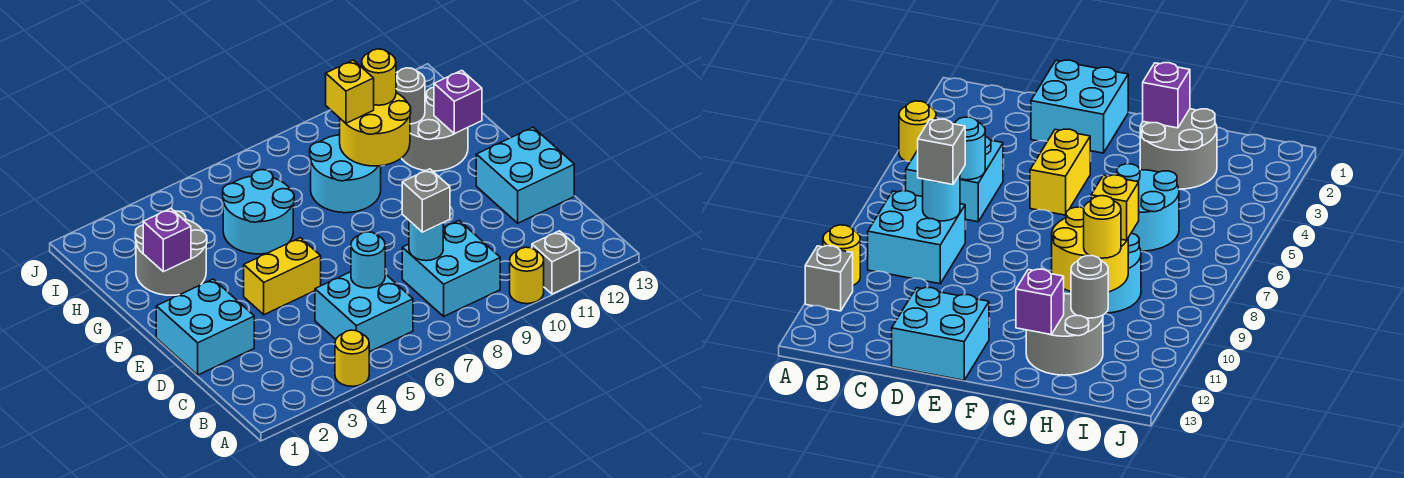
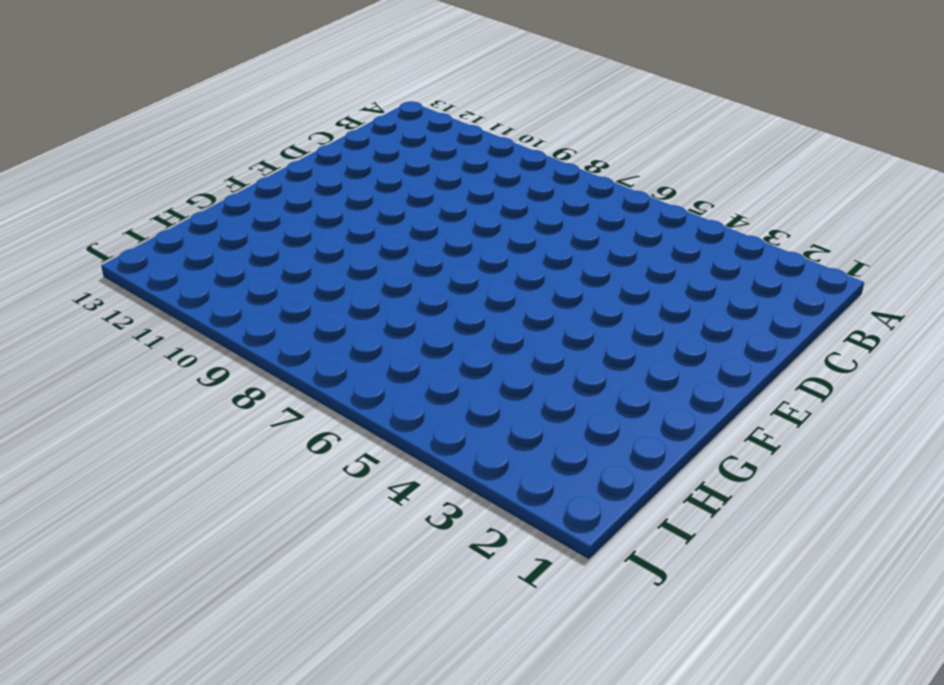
none -> yellow round brick A4 level 1
none -> yellow round brick A10 level 1
none -> grey brick A11 level 1

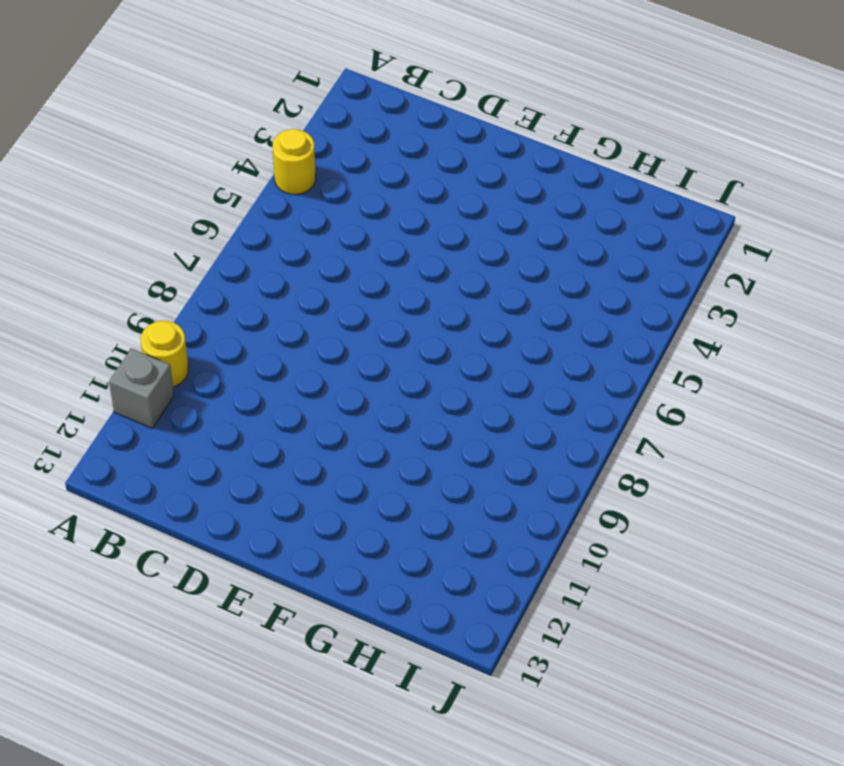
none -> cyan brick B5:C6 level 1
none -> cyan brick B8:C9 level 1
none -> cyan brick D1:E2 level 1

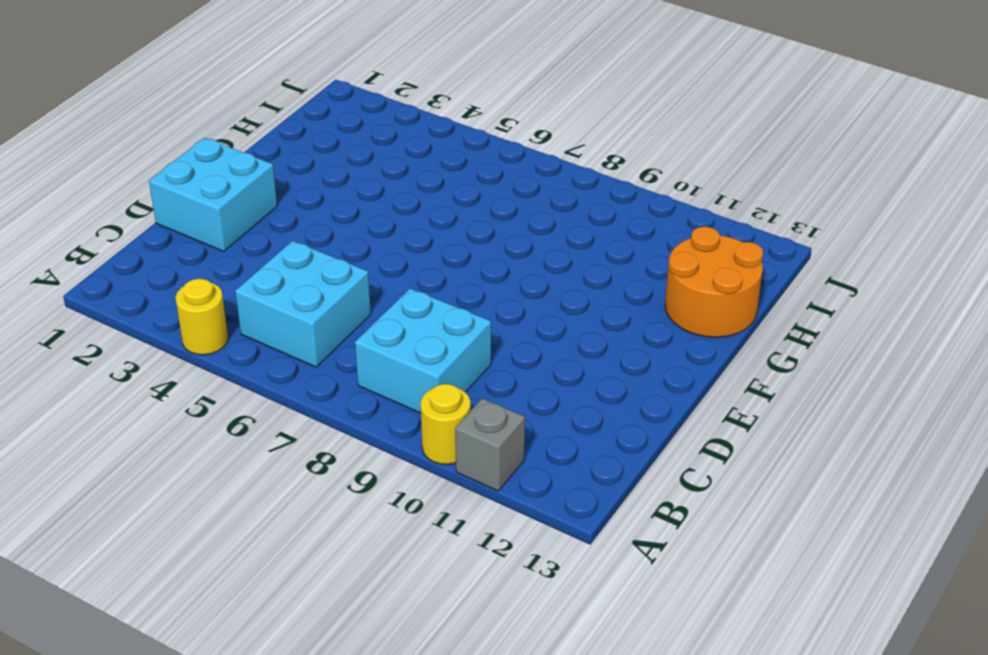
orange round brick G12:H13 level 1 -> grey round brick G11:H12 level 1
none -> cyan brick D12:E13 level 1
none -> yellow brick E4:E5 level 1
none -> grey round brick G2:H3 level 1

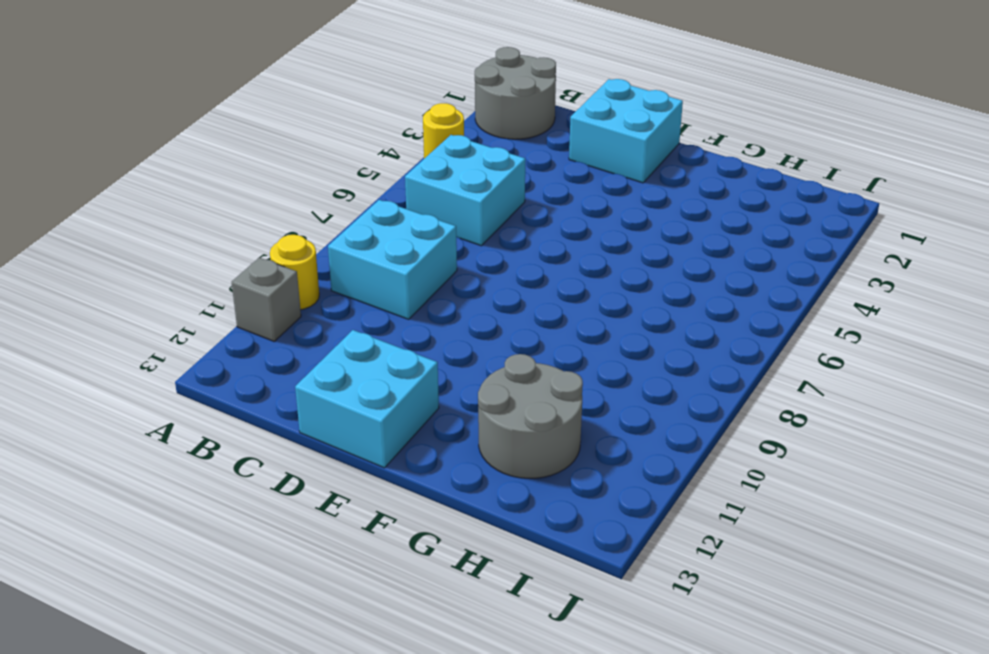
grey round brick A1:B2 level 1 -> grey round brick G2:H3 level 1
none -> yellow brick E4:E5 level 1
none -> cyan round brick G5:H6 level 1
none -> cyan round brick G8:H9 level 1

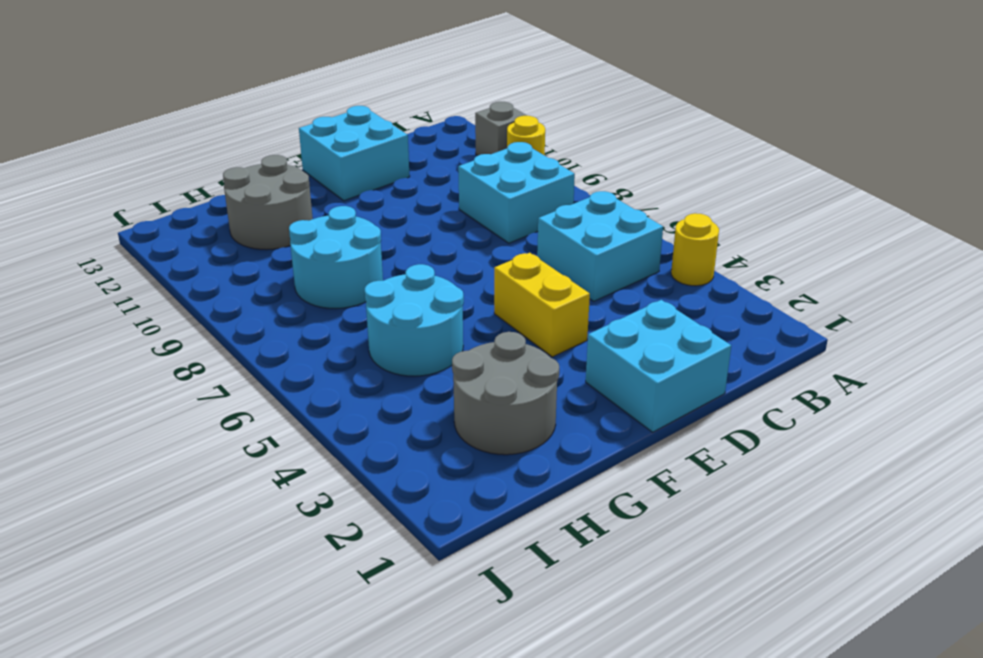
none -> cyan round brick C6 level 2
none -> cyan round brick C8 level 2
none -> purple brick G2 level 2

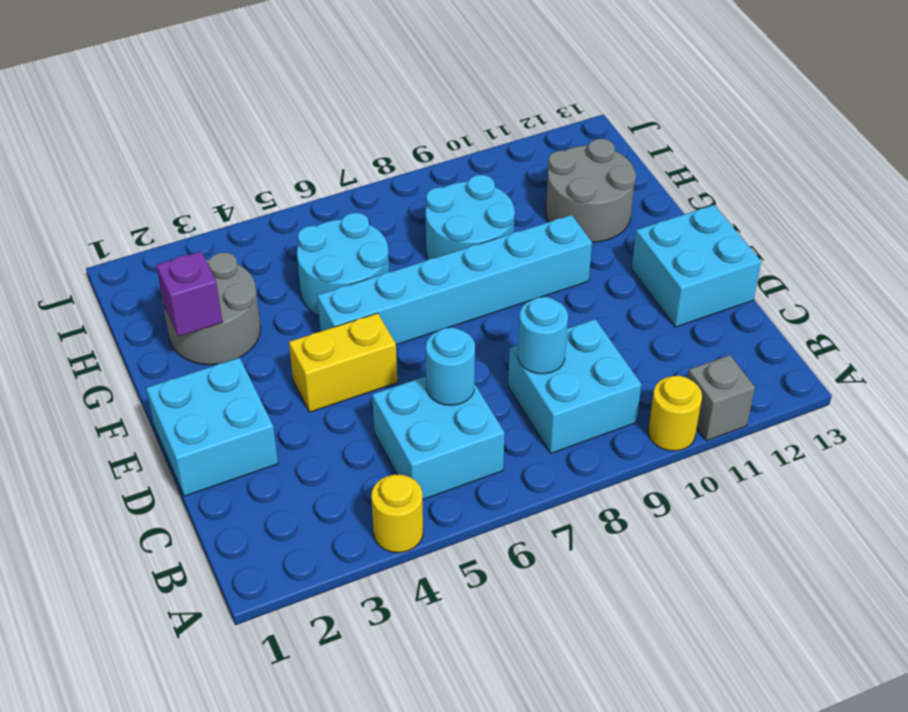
cyan brick F5:F10 level 1 -> none
none -> yellow round brick G9:H10 level 2
none -> purple brick G12 level 2
none -> grey round brick H11 level 2

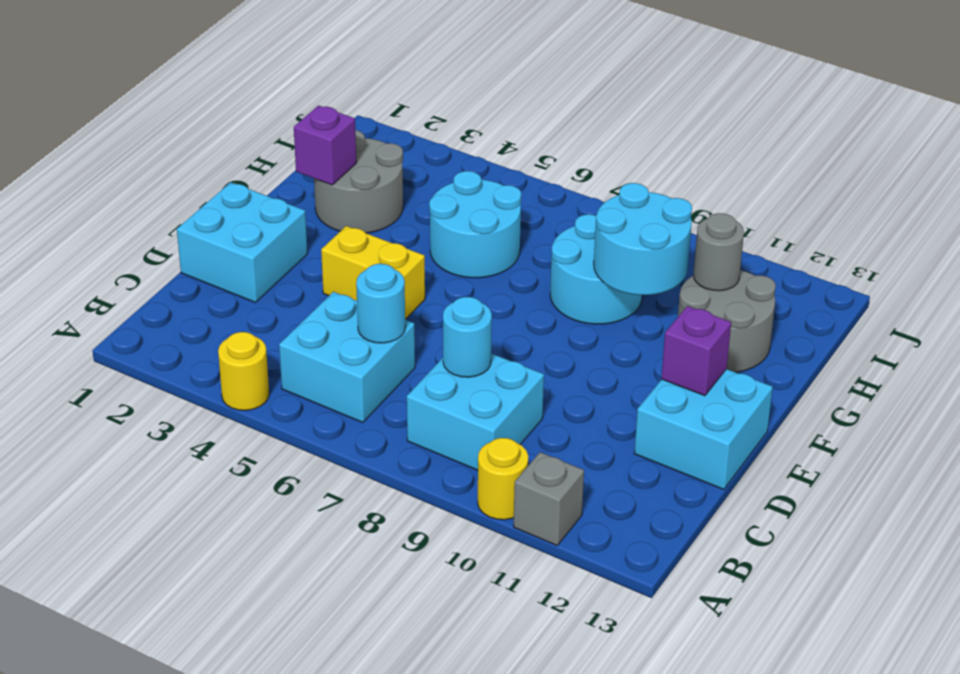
purple brick E12 level 2 -> purple brick G12 level 2
cyan round brick G9:H10 level 2 -> yellow round brick G9:H10 level 2
none -> grey brick C8 level 3
none -> yellow brick H9 level 3
none -> yellow round brick H10 level 3

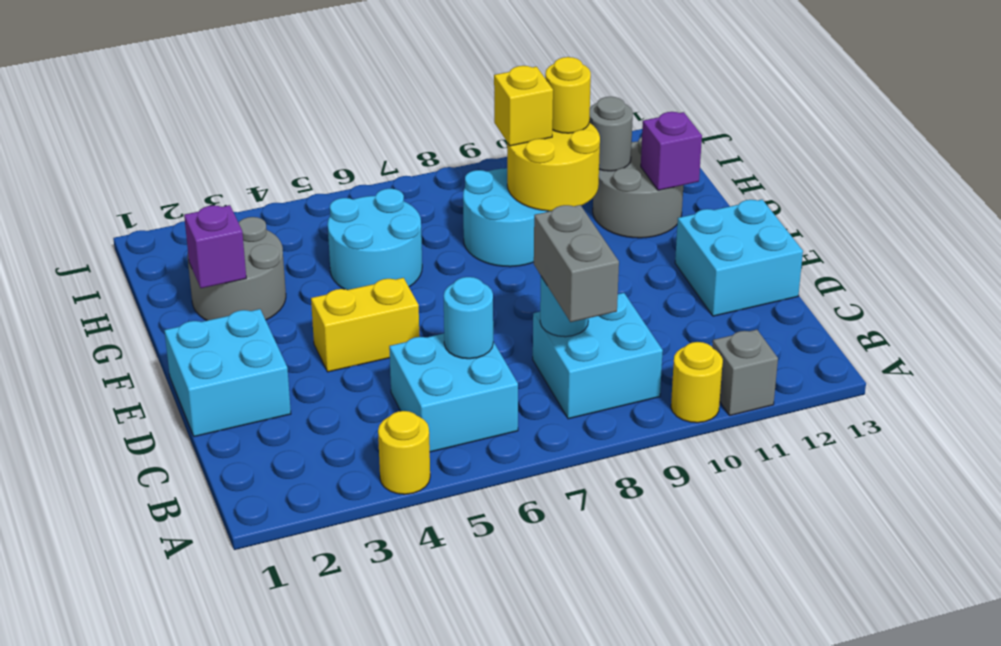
grey brick B8:C8 level 3 -> grey brick C8 level 3

